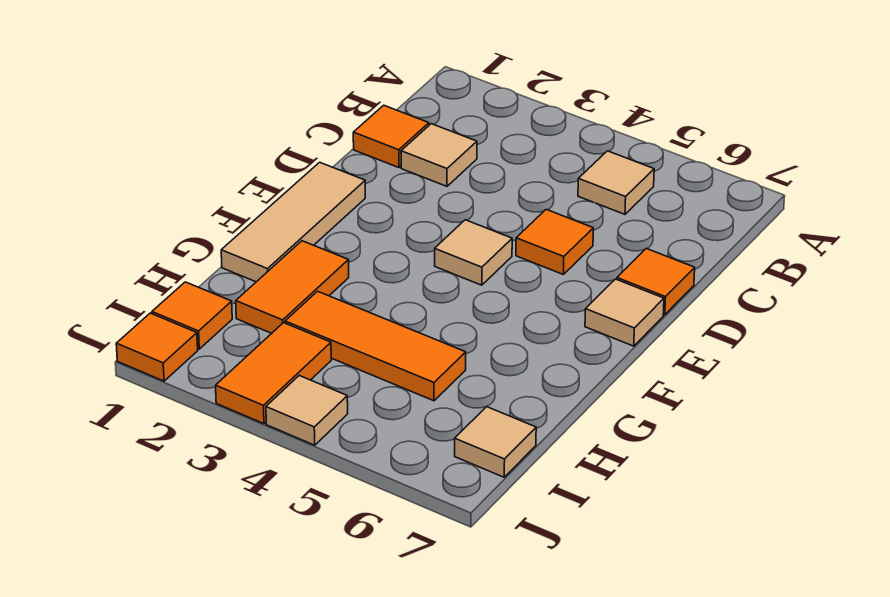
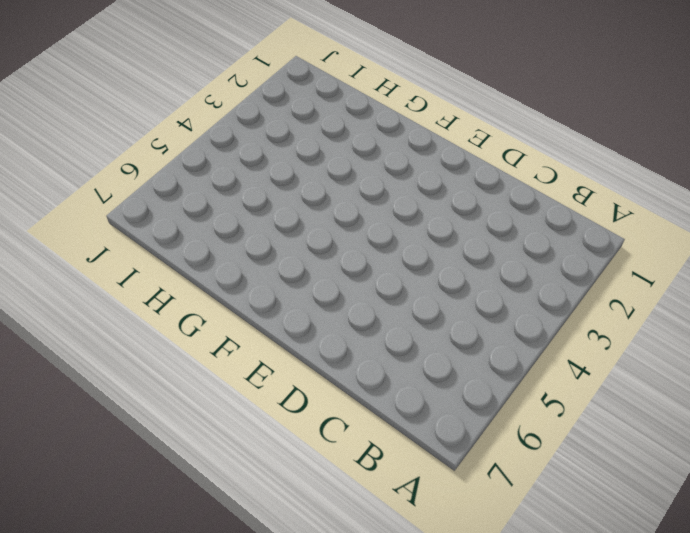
none -> tan tile B5 level 1
none -> orange tile C1 level 1
none -> tan tile C2 level 1

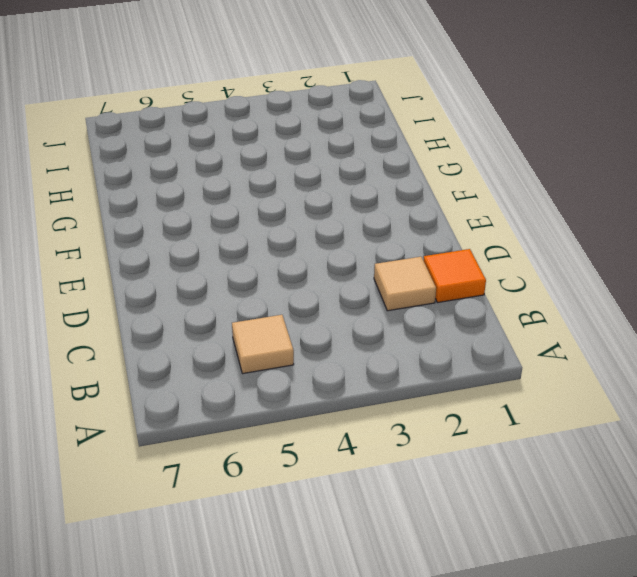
none -> orange tile D5 level 1
none -> orange tile D7 level 1
none -> tan tile E1:G1 level 1

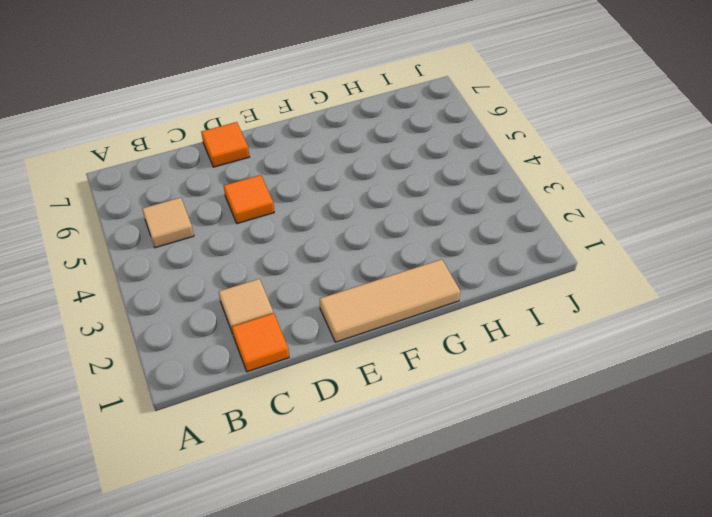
none -> tan tile E4 level 1
none -> tan tile E7 level 1
none -> orange tile G2:H2 level 1

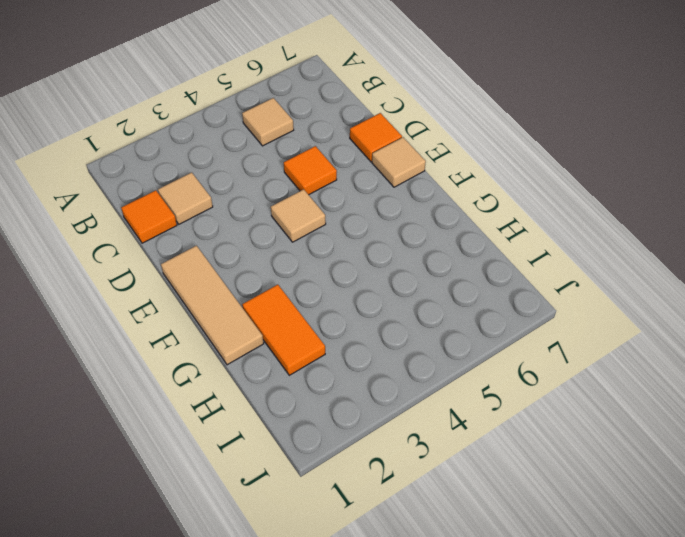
none -> orange tile H3:H5 level 1
none -> orange tile I1 level 1
none -> orange tile I3:J3 level 1

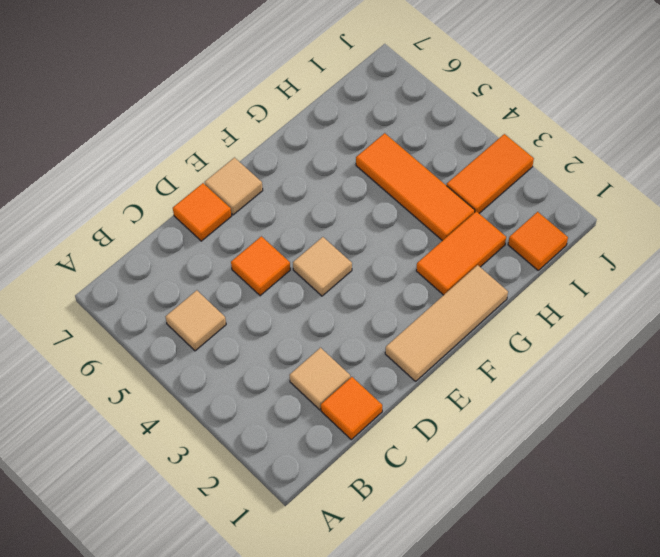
none -> tan tile I7 level 1
none -> orange tile J1 level 1
none -> tan tile J4 level 1

